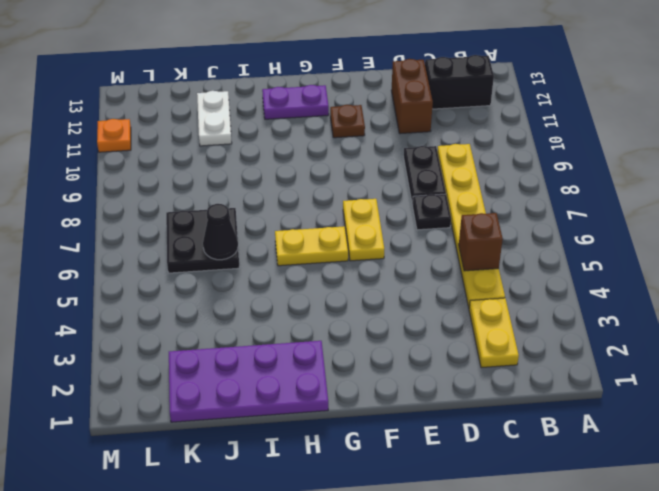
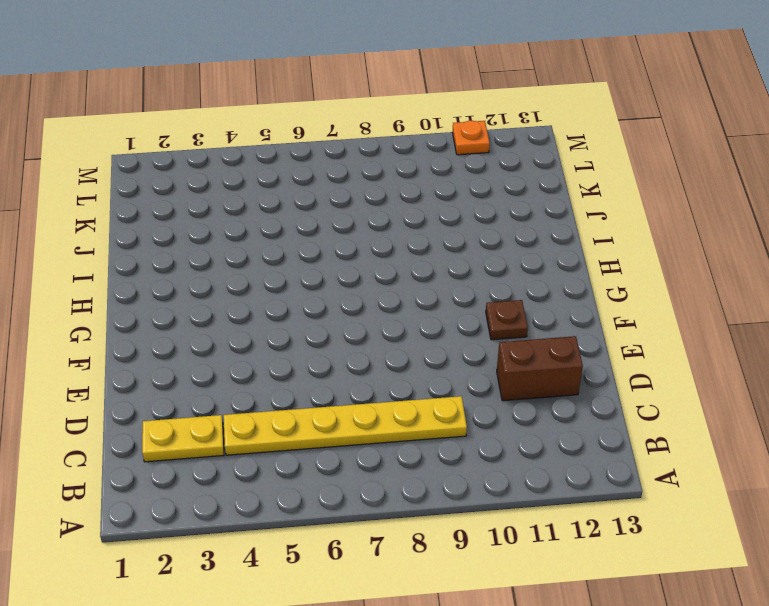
none -> black brick B12:C12 level 1
none -> black plate D7 level 1
none -> black plate D8:D9 level 1

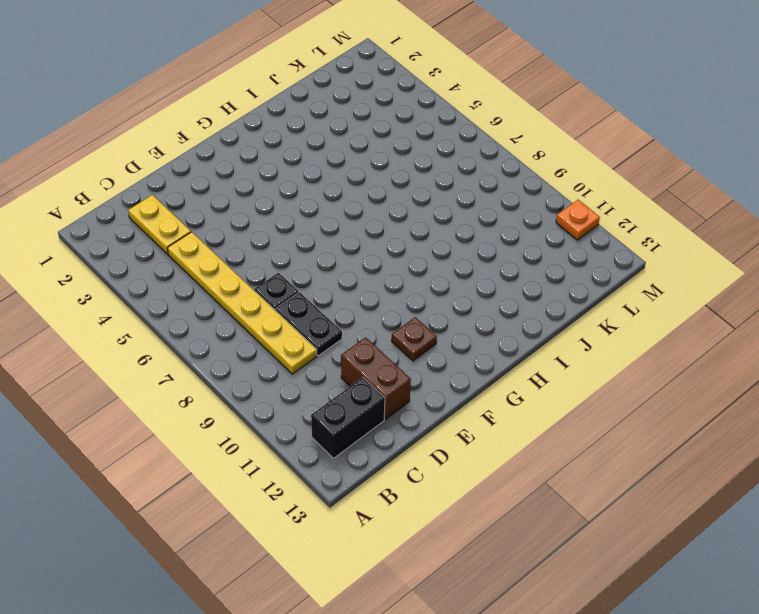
none -> yellow plate F6:F7 level 1
none -> yellow plate G6:H6 level 1
none -> purple plate G12:H12 level 1

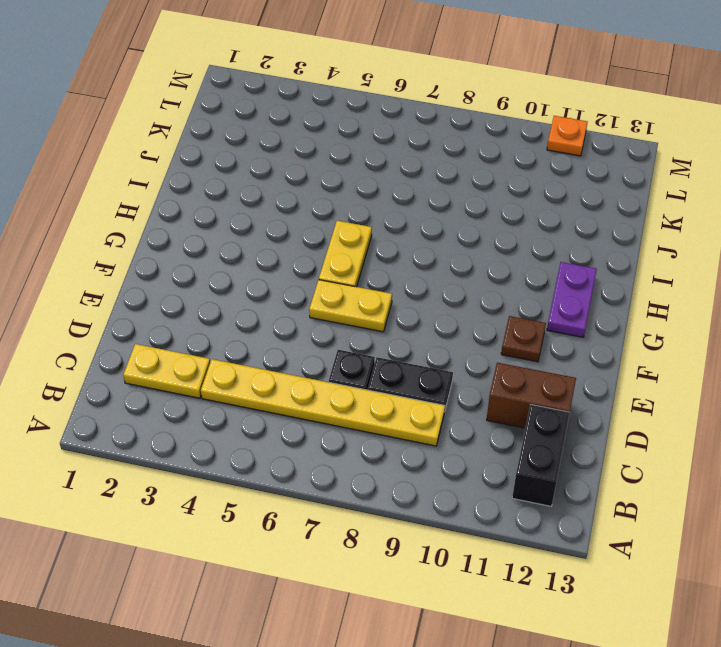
none -> purple plate H1:K2 level 1
none -> black plate J6:K7 level 1
none -> white plate J11:J12 level 1

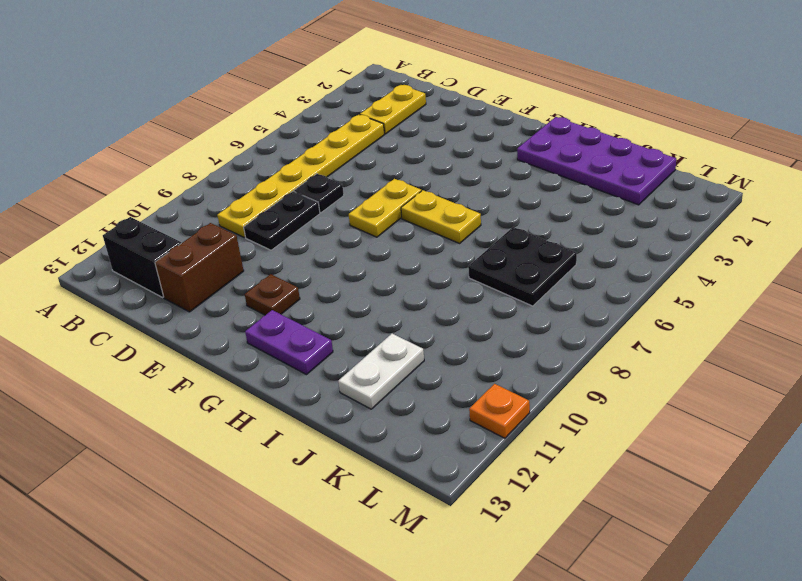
none -> brown brick C5 level 2
none -> black cone J6 level 2

